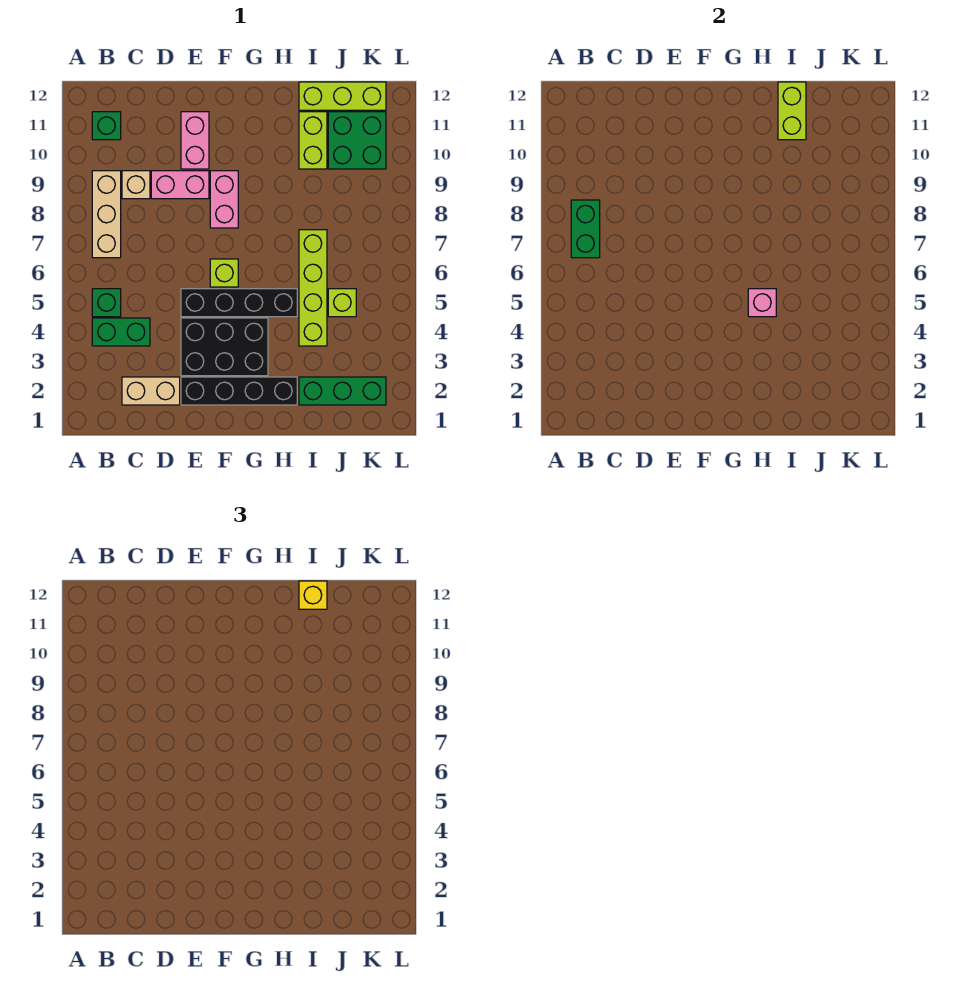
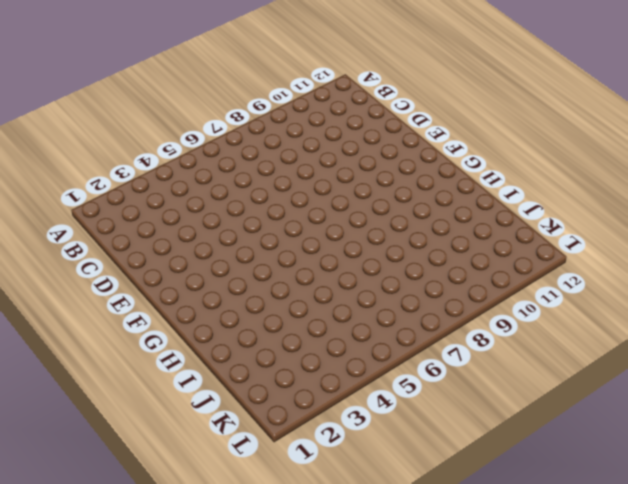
none -> green brick B4:C4 level 1
none -> green brick B5 level 1
none -> tan brick B7:B9 level 1

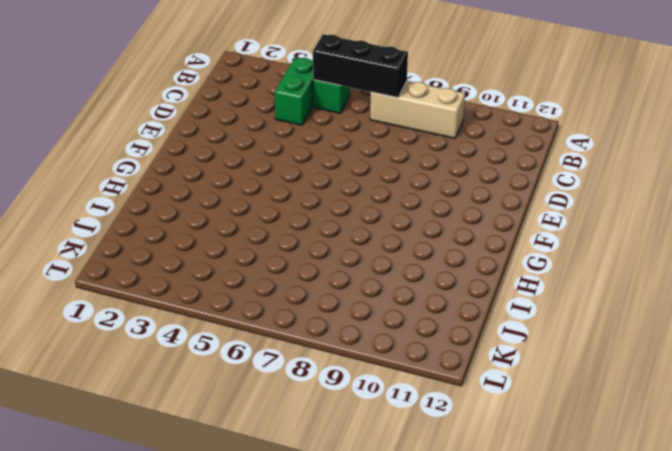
black brick B5:B7 level 2 -> green brick B7:B8 level 2
none -> green brick B11 level 1
none -> tan brick C2:D2 level 1
none -> tan brick C9 level 1

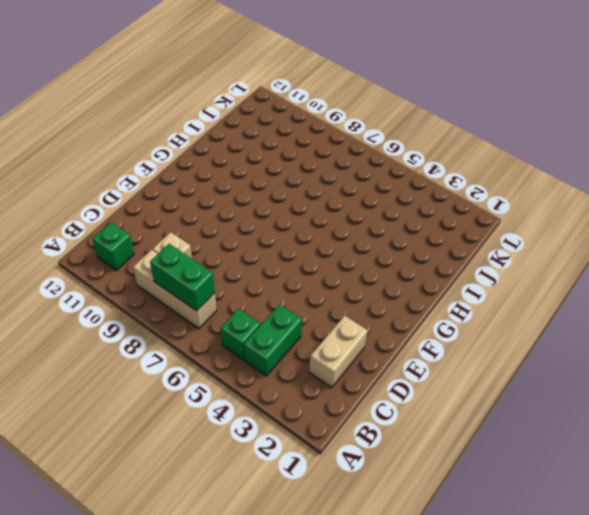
none -> pink brick D9:E9 level 1
none -> black brick E2:H2 level 1
none -> black brick E3:G4 level 1

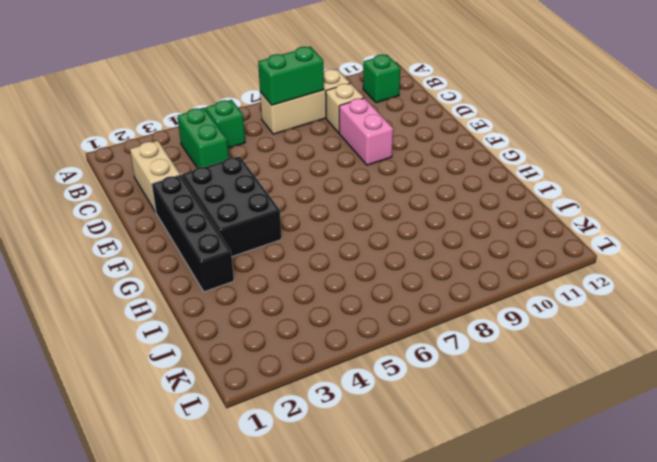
none -> black brick E5:H5 level 1
none -> pink brick E10:E11 level 1
none -> lime brick F6 level 1

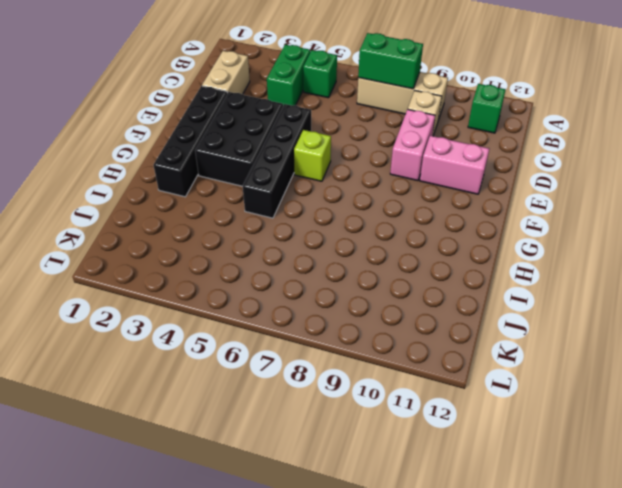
none -> pink brick F8:F9 level 1
none -> green brick I2:K2 level 1
none -> lime brick I4:I7 level 1

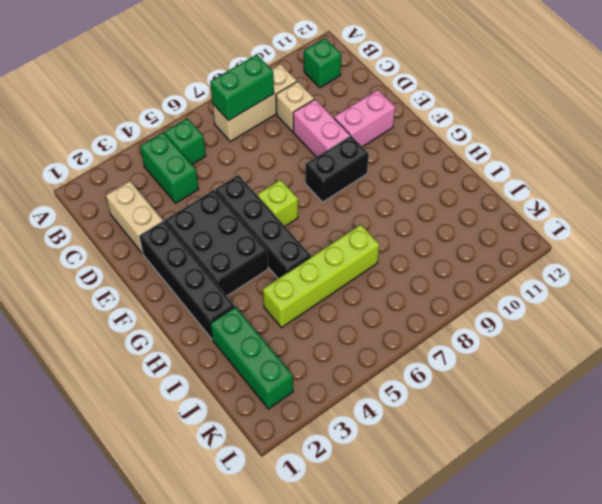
black brick F8:F9 level 1 -> pink brick F8:F9 level 1
none -> lime brick I10:I11 level 1
none -> lime brick I12:K12 level 1
none -> lime brick J5 level 1

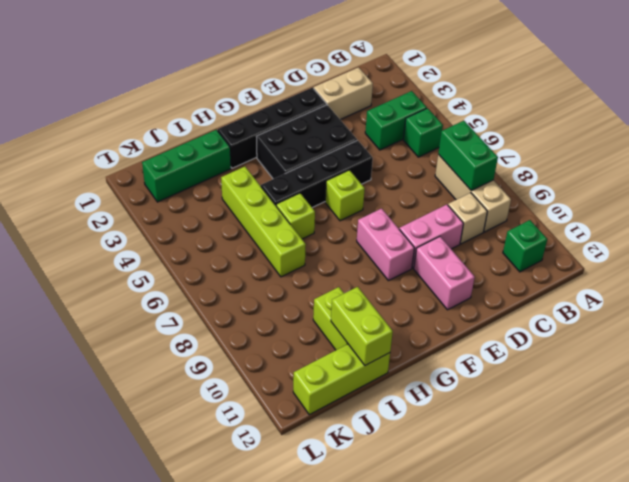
lime brick H6 level 1 -> lime brick J5 level 1
none -> green brick J10:K11 level 1
none -> pink brick H5 level 2
none -> yellow brick I12 level 3

